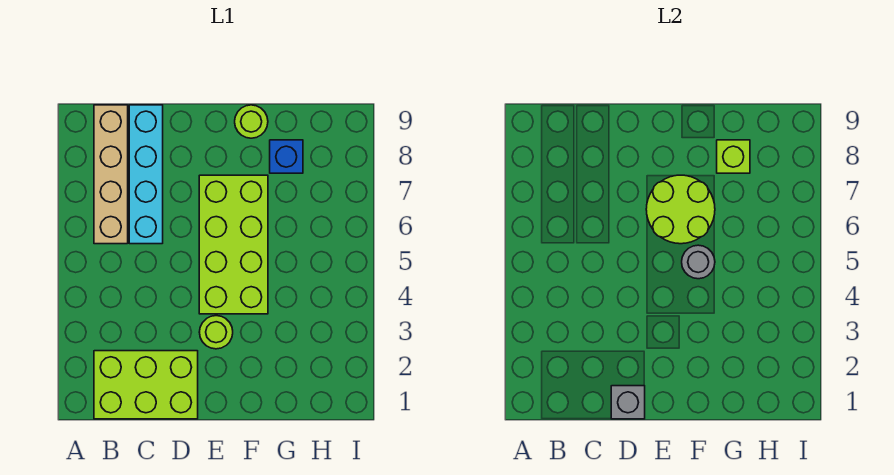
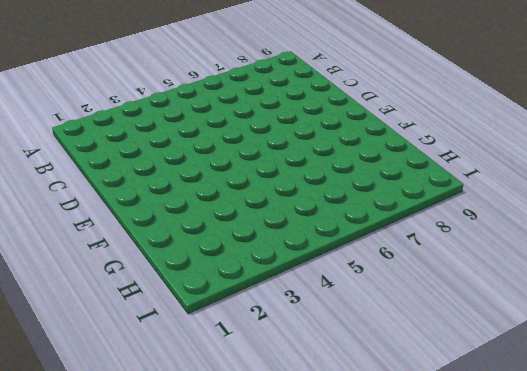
none -> lime brick B1:D2 level 1
none -> tan brick B6:B9 level 1

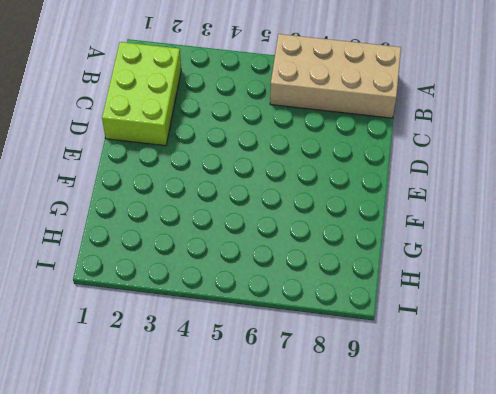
tan brick A6:B9 level 1 -> tan brick B6:B9 level 1
none -> cyan brick C6:C9 level 1
none -> lime round brick E3 level 1

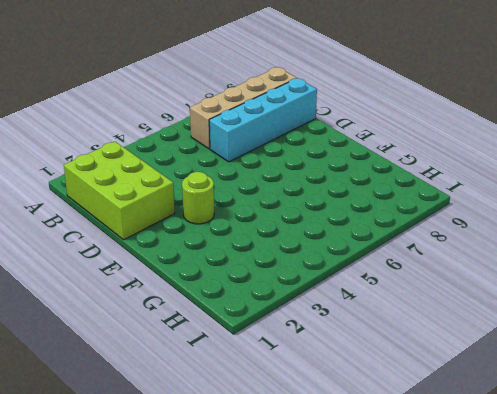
none -> lime brick E4:F7 level 1
none -> lime round brick F9 level 1

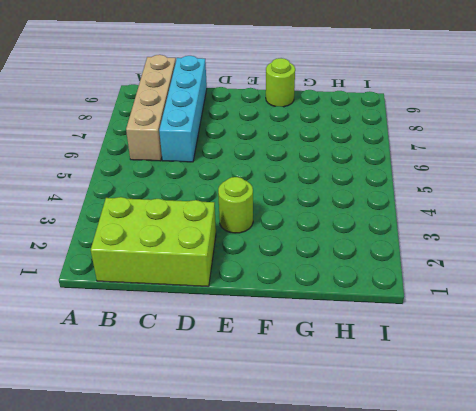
none -> lime brick E4:F7 level 1
none -> blue brick G8 level 1

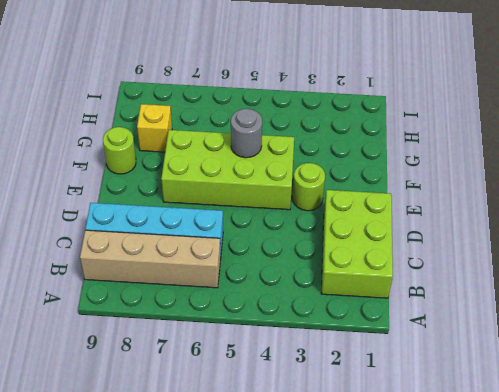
yellow brick G8 level 1 -> blue brick G8 level 1
none -> grey brick D1 level 2
none -> lime round brick E6:F7 level 2

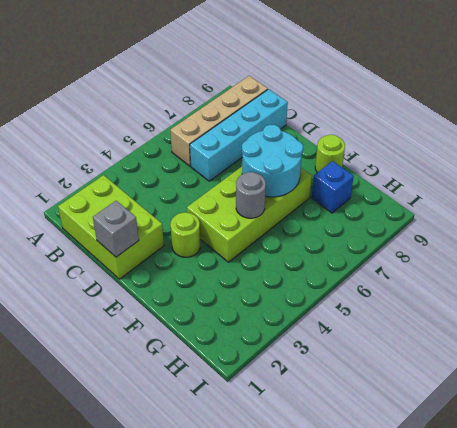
cyan round brick E6:F7 level 2 -> lime round brick E6:F7 level 2
none -> lime brick G8 level 2

